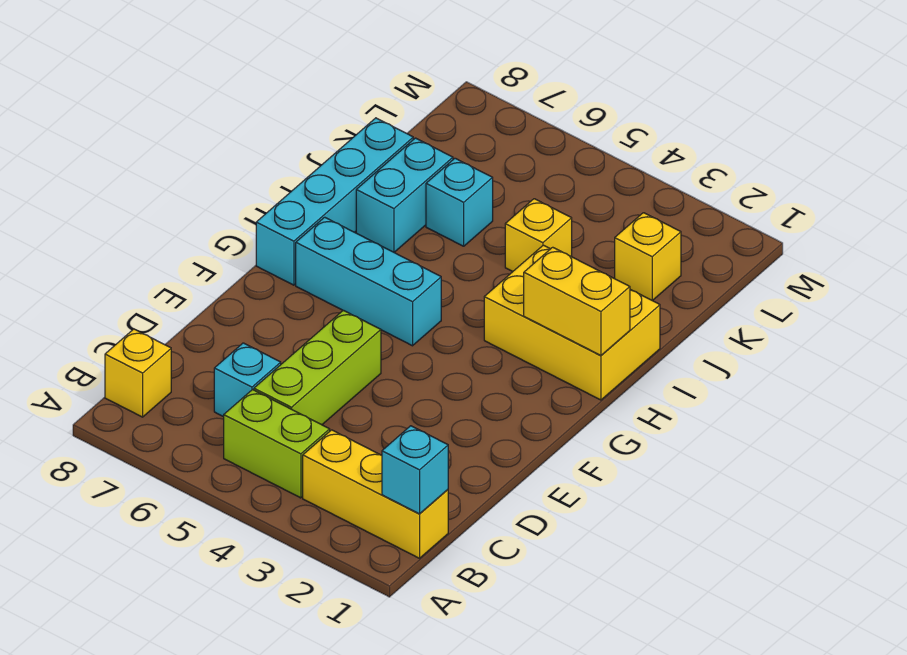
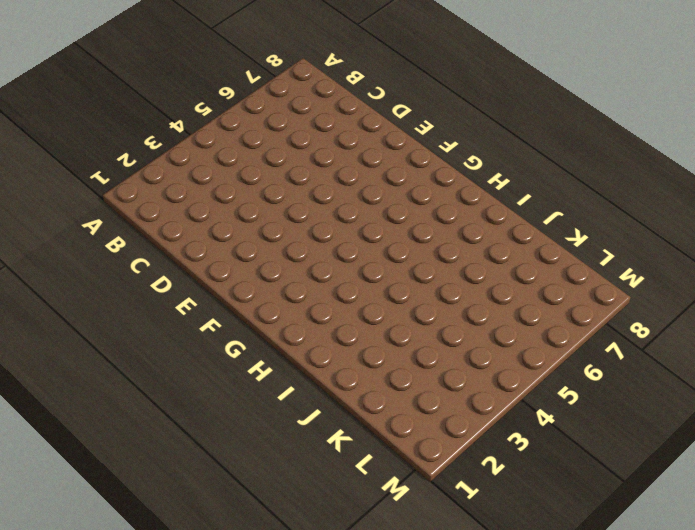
none -> yellow brick B1:B3 level 1
none -> lime brick B4:B5 level 1
none -> yellow brick B8 level 1

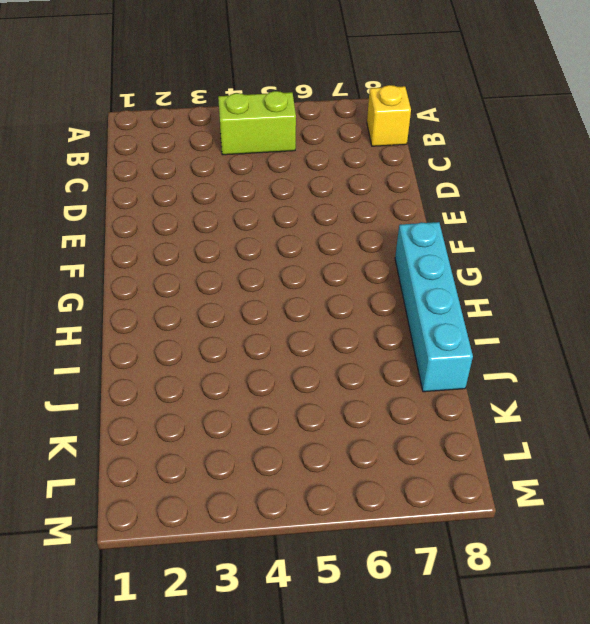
none -> yellow brick B1:B3 level 1
none -> lime brick C5:E5 level 1
none -> cyan brick C6 level 1

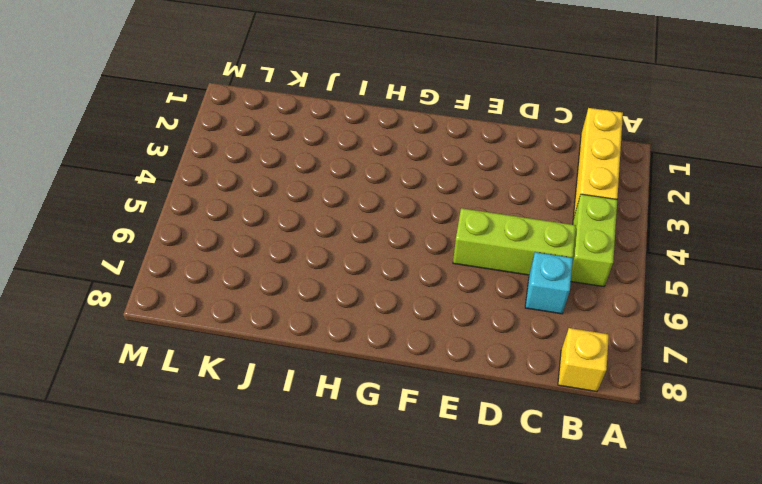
none -> cyan brick G5:G7 level 1
none -> cyan brick G8:J8 level 1
none -> yellow brick H1:I3 level 1

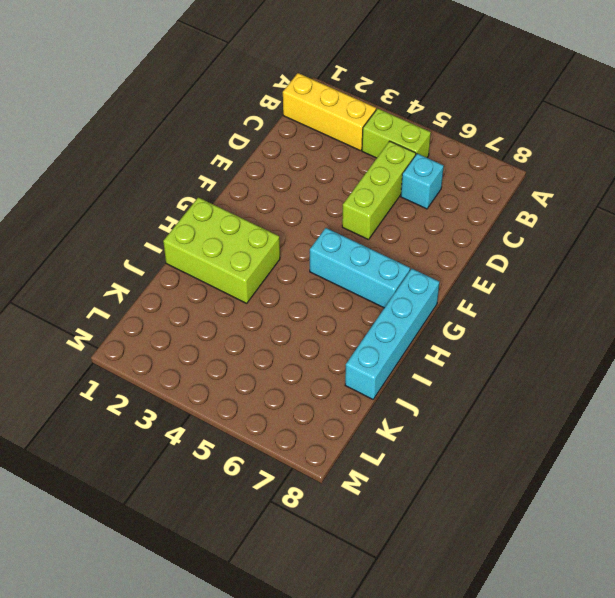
lime brick H1:I3 level 1 -> yellow brick H1:I3 level 1
none -> yellow brick B8 level 1
none -> cyan brick I7:J7 level 1
none -> yellow brick J4 level 1

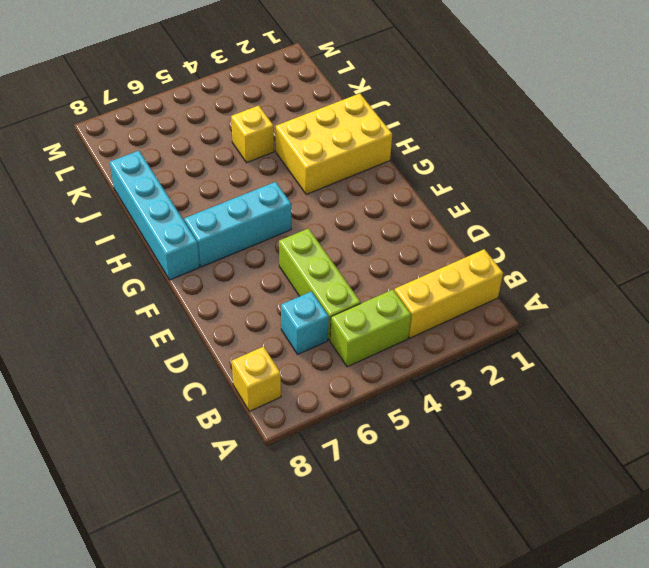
none -> cyan brick I7:J7 level 1
none -> cyan brick J6 level 1
none -> yellow brick K2 level 1

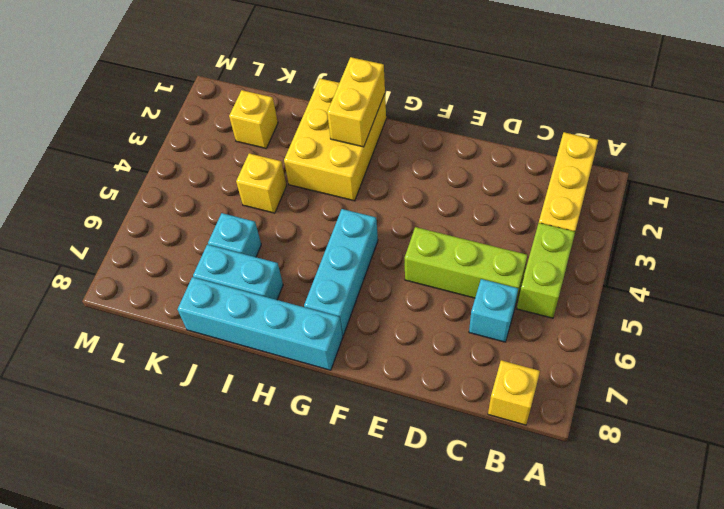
none -> cyan brick B1 level 2

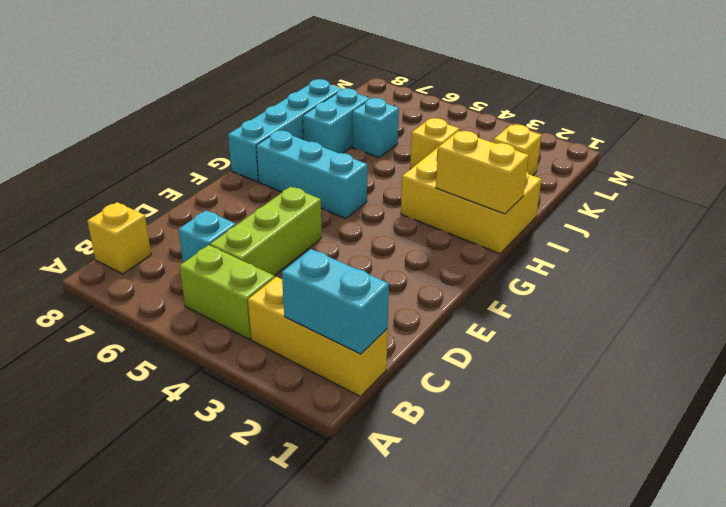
cyan brick B1:B2 level 2 -> cyan brick B1 level 2

